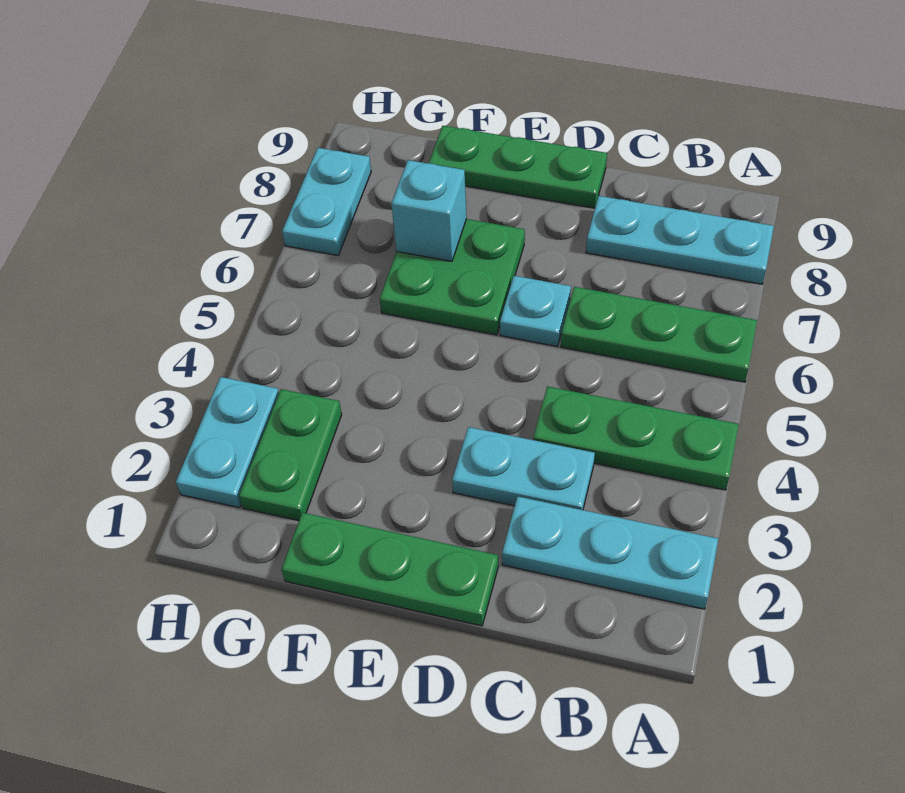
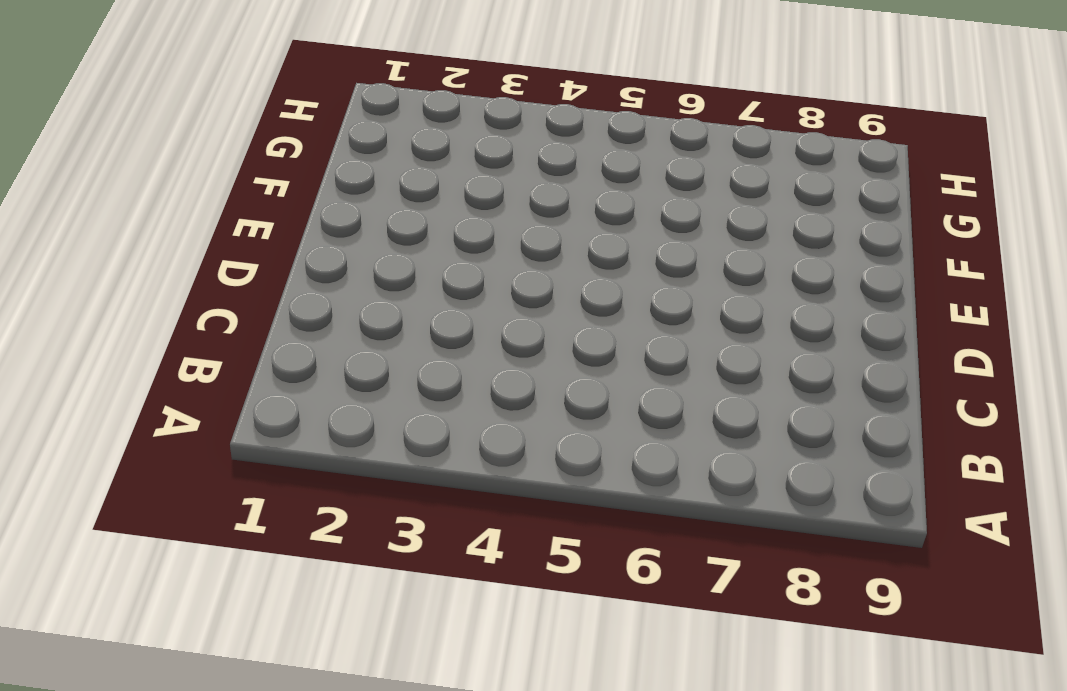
none -> cyan plate A2:C2 level 1
none -> green plate A4:C4 level 1
none -> green plate A6:C6 level 1

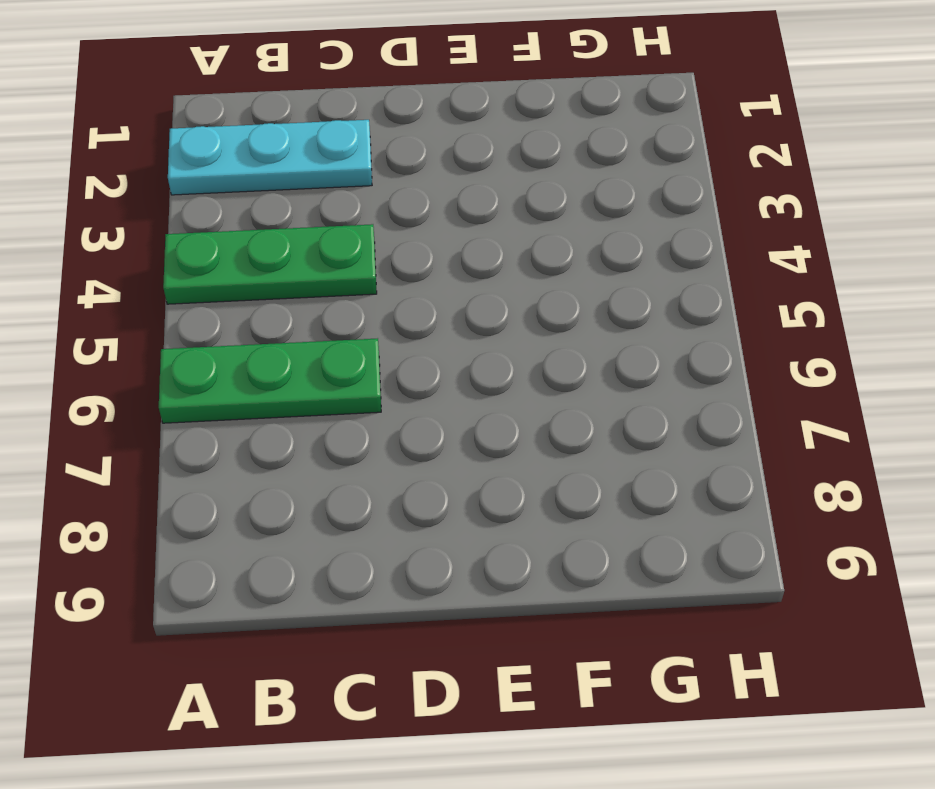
none -> cyan plate A8:C8 level 1
none -> cyan plate C3:D3 level 1
none -> green plate D1:F1 level 1

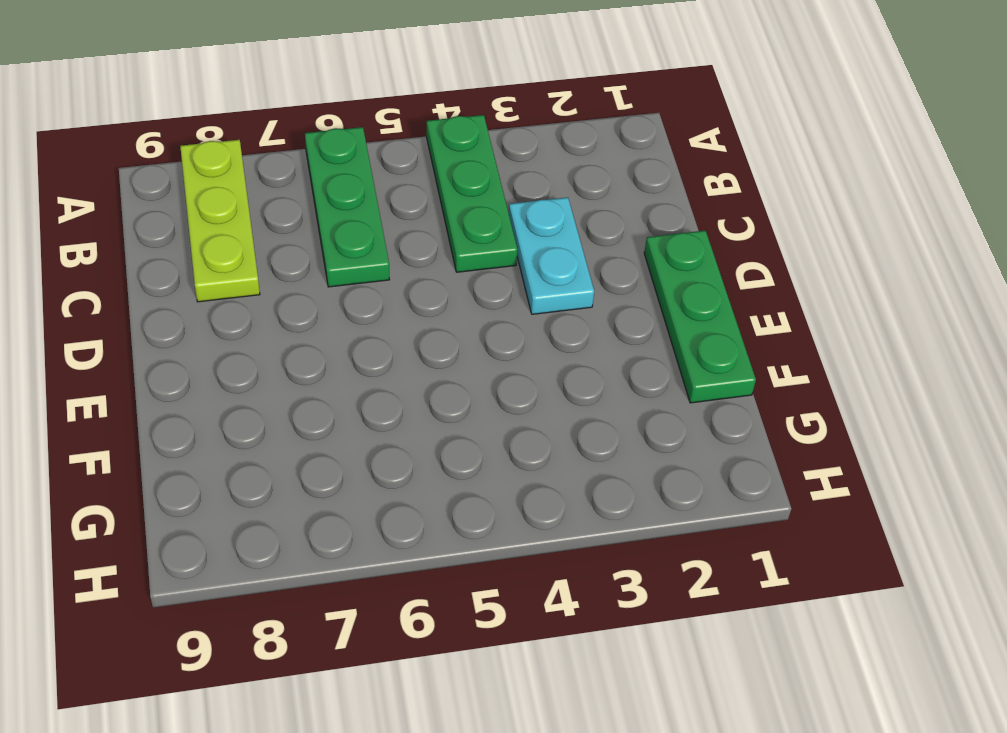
lime plate A8:C8 level 1 -> cyan plate A8:C8 level 1
none -> cyan plate A2:C2 level 1
none -> cyan plate D6 level 1
none -> green plate D9:F9 level 1

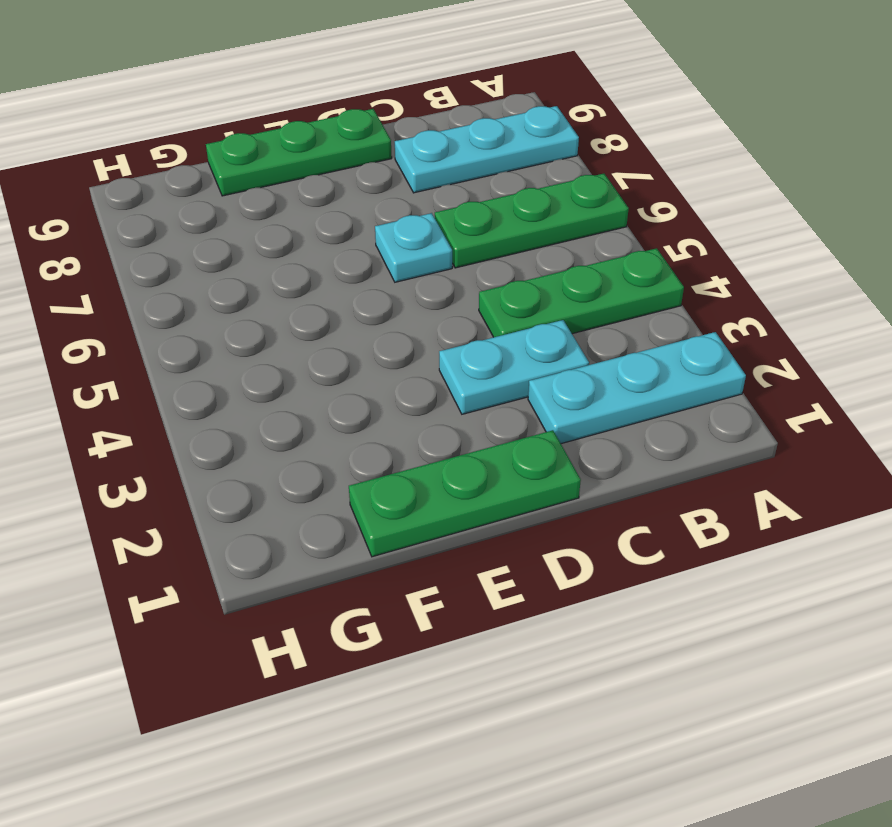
none -> green plate E6:F7 level 1
none -> green plate G2:G3 level 1
none -> cyan plate H2:H3 level 1

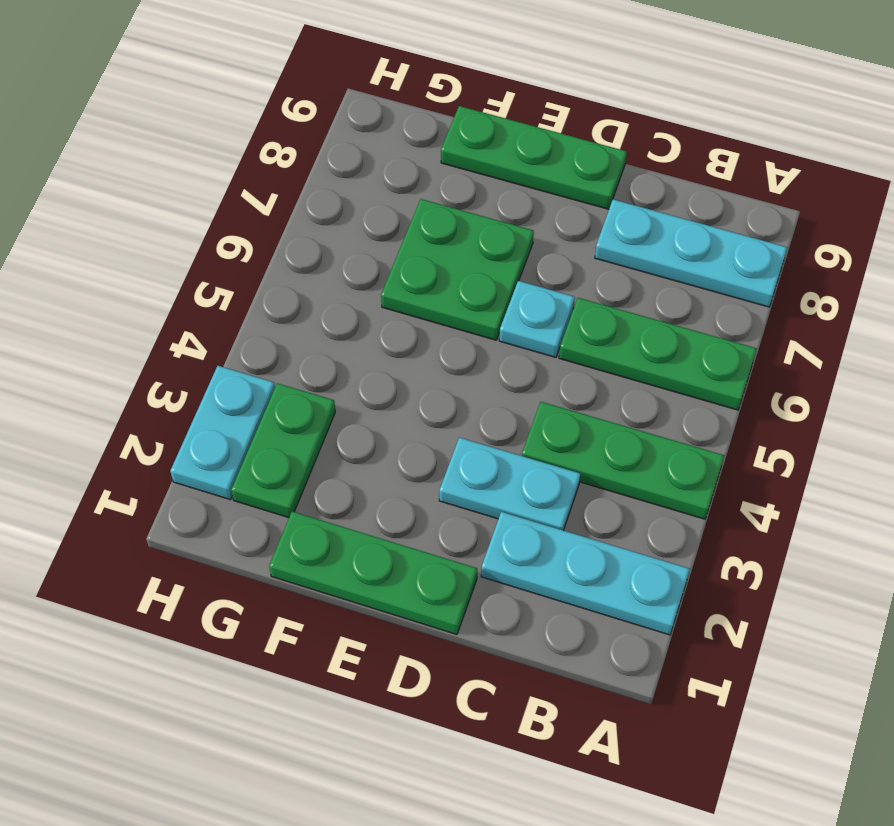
none -> cyan plate H7:H8 level 1
none -> cyan brick F7 level 2

